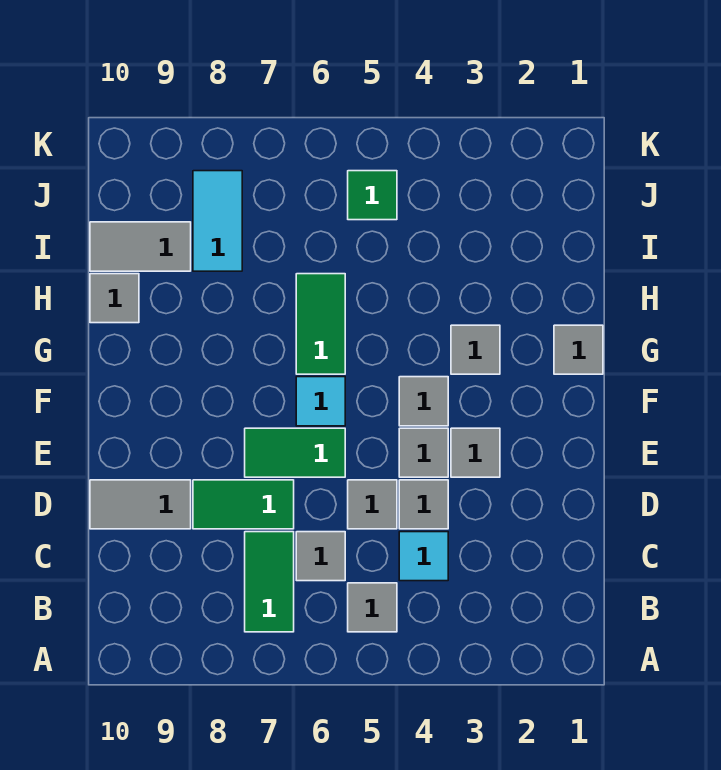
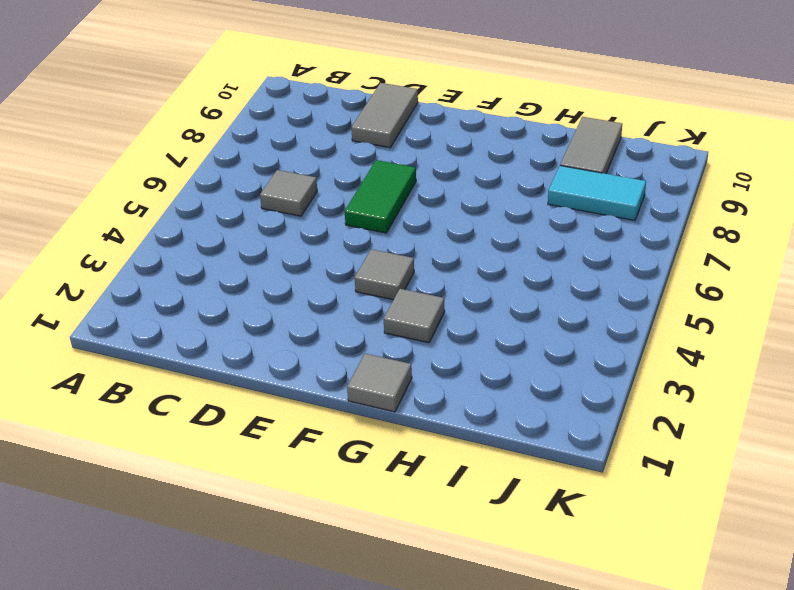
none -> grey tile B5 level 1
none -> green tile B7:C7 level 1
none -> cyan tile C4 level 1

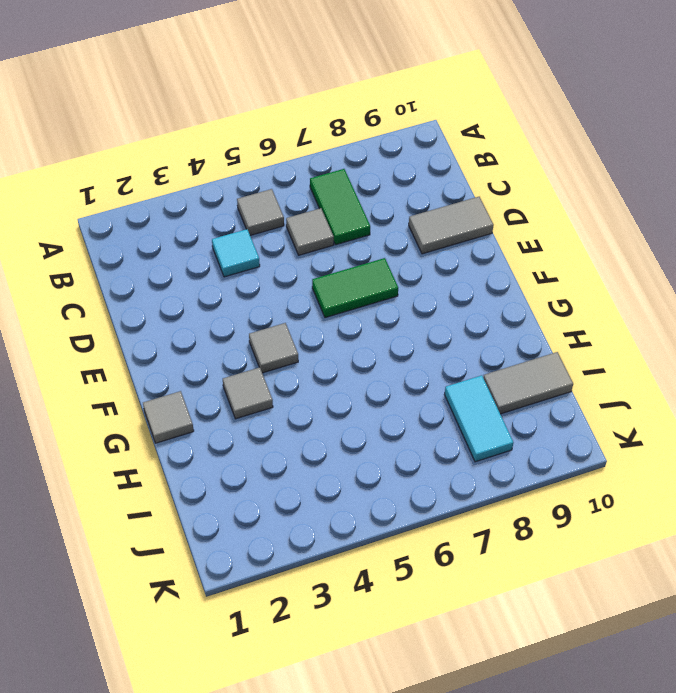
none -> grey tile D4 level 1
none -> grey tile D5 level 1
none -> green tile D7:D8 level 1

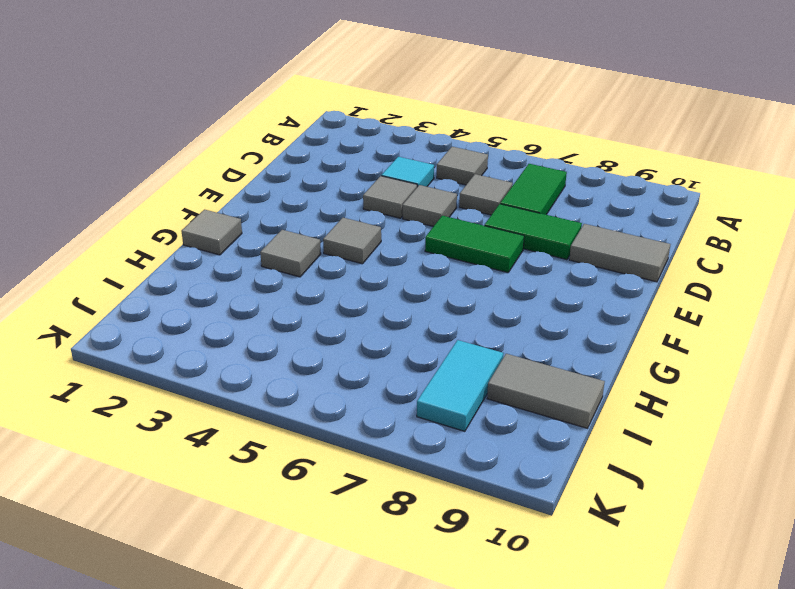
none -> grey tile E3 level 1
none -> grey tile E4 level 1
none -> cyan tile F6 level 1

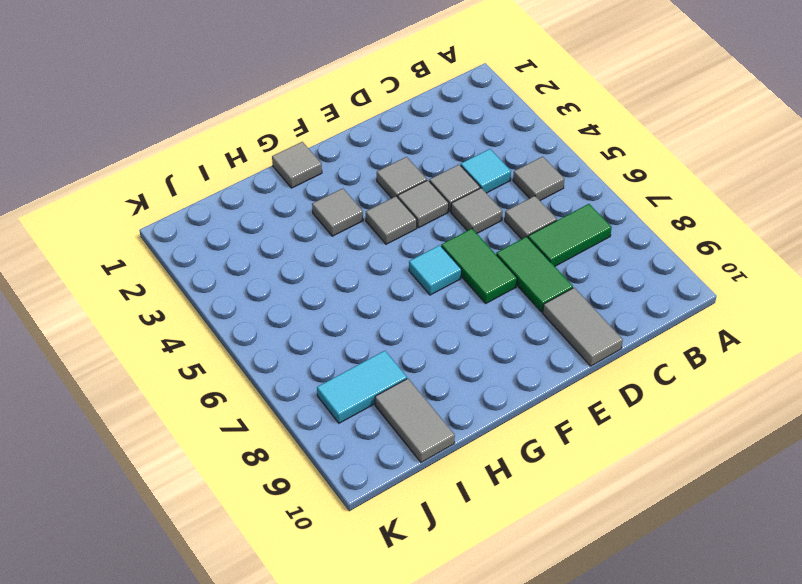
none -> green tile G6:H6 level 1
none -> grey tile H10 level 1
none -> green tile J5 level 1

